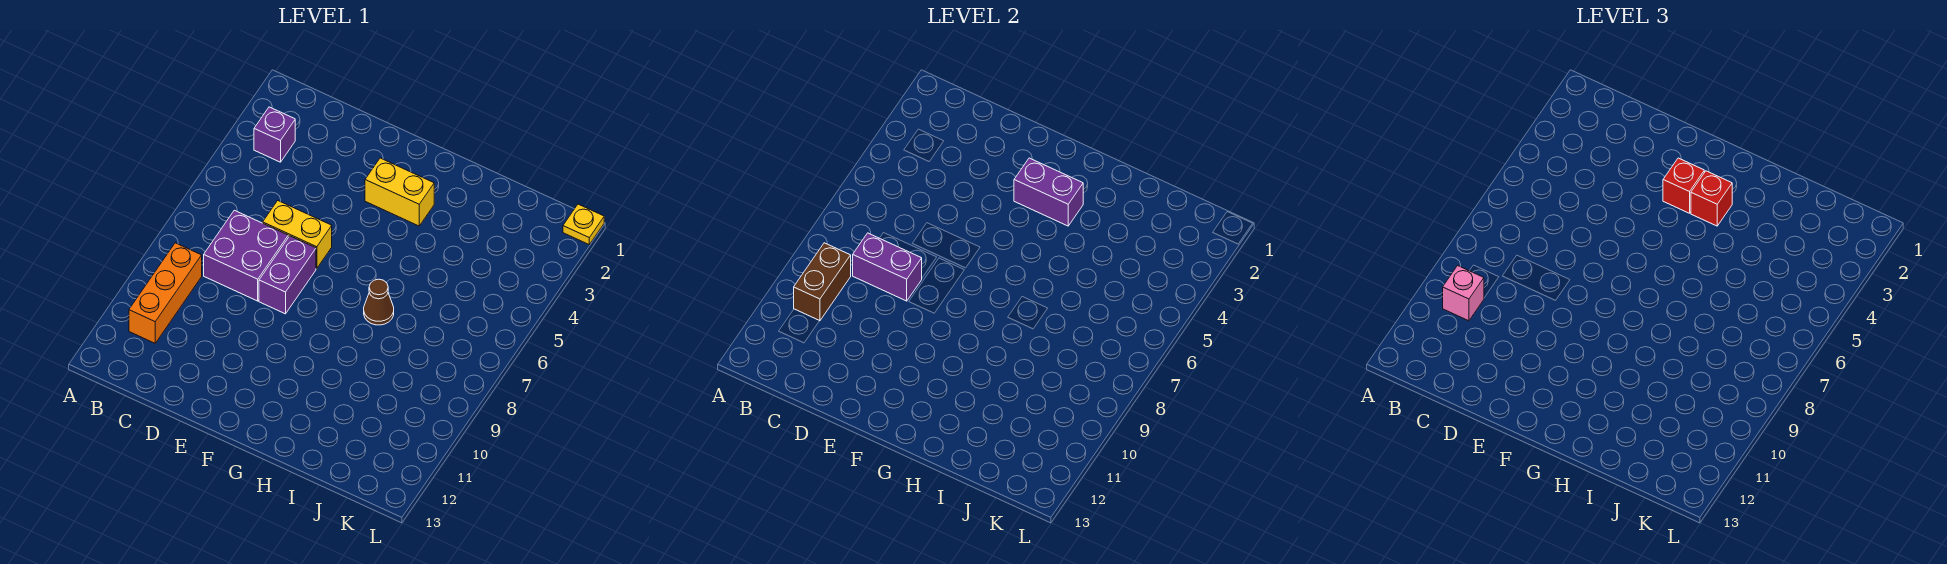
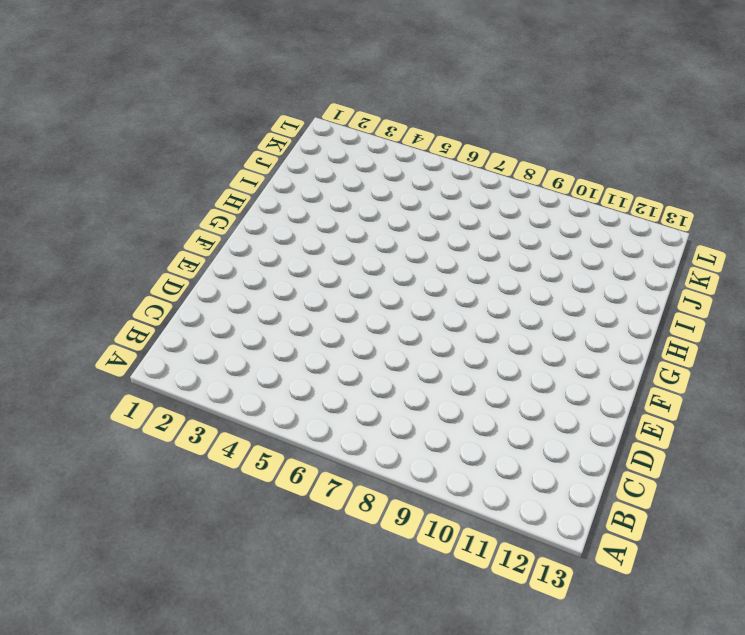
none -> purple brick B3 level 1
none -> orange brick B9:B11 level 1
none -> purple brick C7:D8 level 1

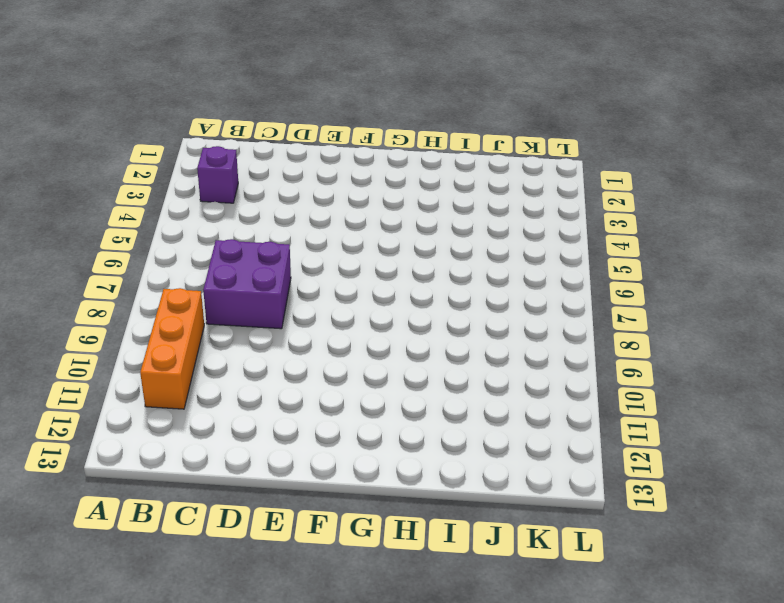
none -> yellow brick D6:E6 level 1
none -> purple brick E7:E8 level 1
none -> yellow brick F3:G3 level 1

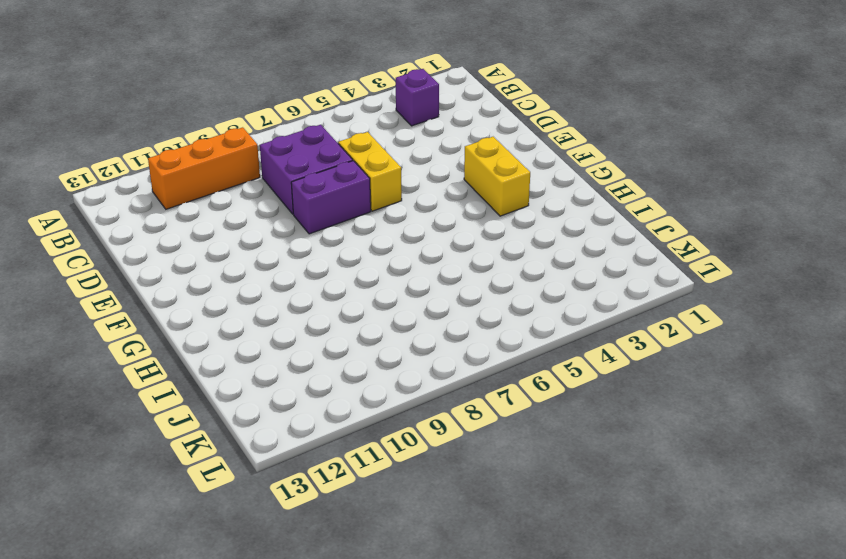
none -> brown cone H7 level 1
none -> yellow plate L1 level 1
none -> brown brick B9:B10 level 2

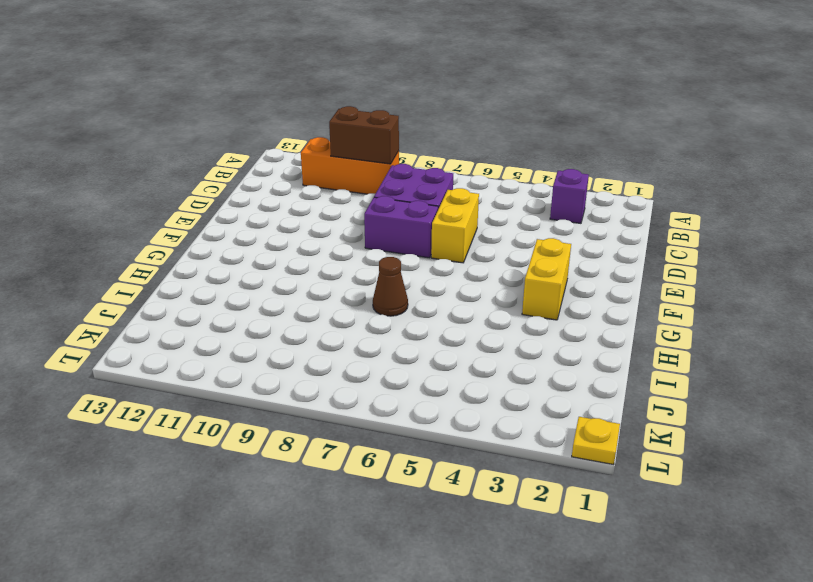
none -> purple brick C8:D8 level 2
none -> purple brick F3:G3 level 2
none -> pink brick B10 level 3

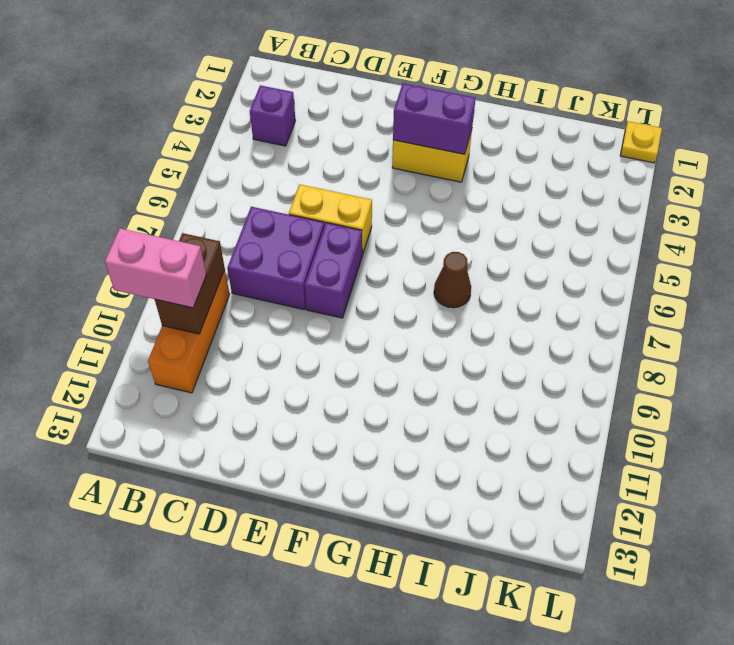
pink brick A10:B10 level 3 -> pink brick B10 level 3
none -> purple brick C8:D8 level 2
none -> red brick F3 level 3
none -> red brick G3 level 3

